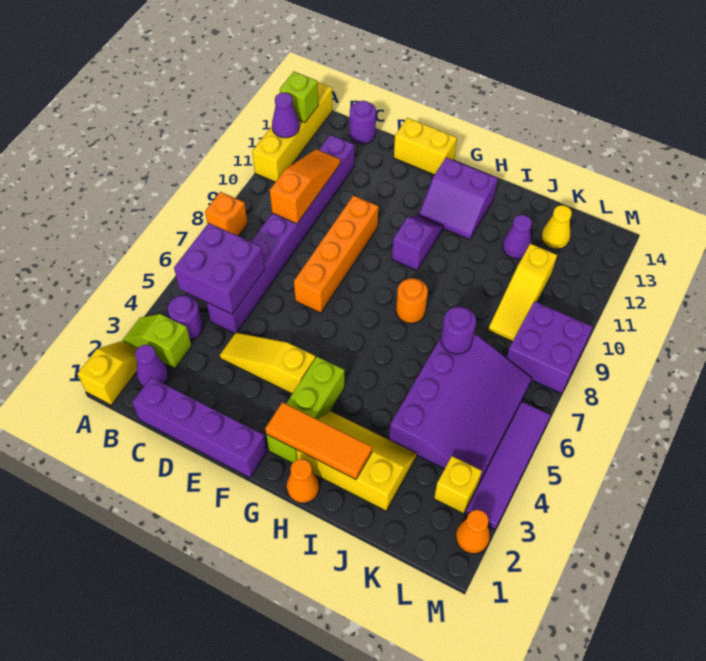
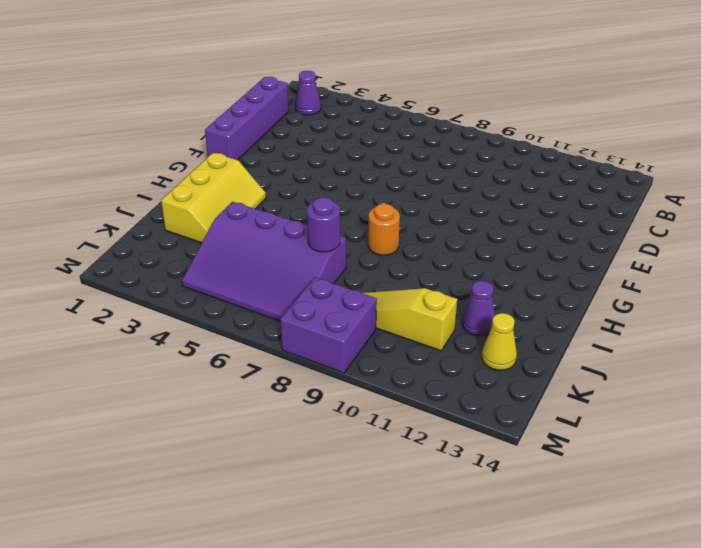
none -> yellow slope A1:A2 level 1 top 1
none -> lime slope A3:B3 level 1 top B
none -> orange brick A8 level 1
none -> yellow brick A11:A14 level 1

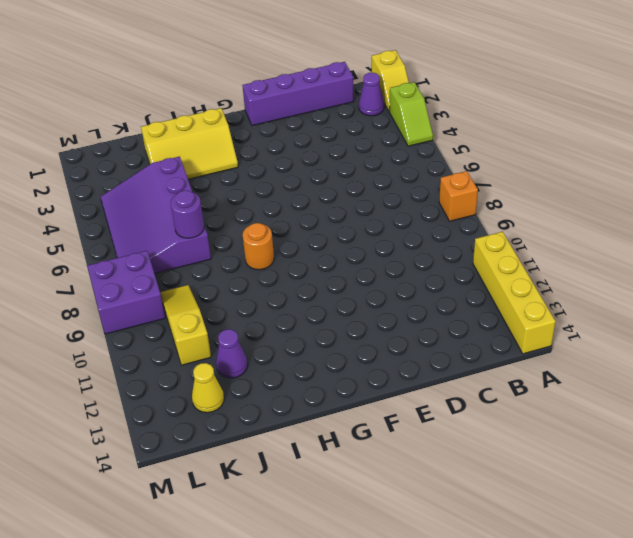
lime slope A3:A4 level 1 top 3 -> lime slope A3:B3 level 1 top B
none -> purple round brick B4 level 1
none -> purple brick C5:C12 level 1
none -> purple round brick C14 level 1
none -> yellow slope D4:F4 level 1 top F

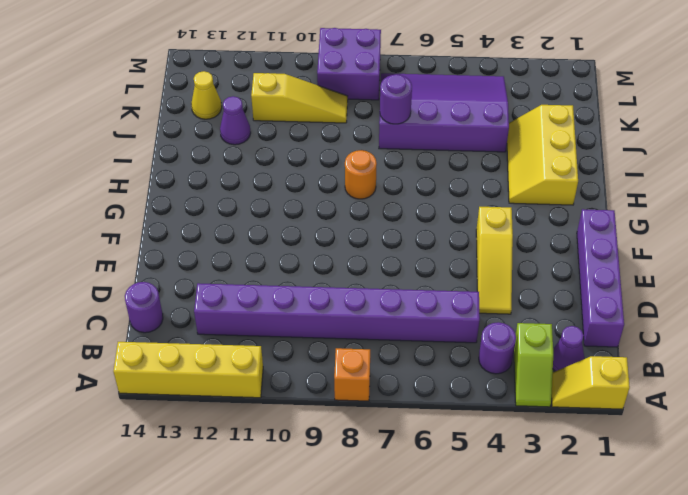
none -> orange brick E7:E10 level 1
none -> yellow brick E14:F14 level 1
none -> lime brick G2:G4 level 1
none -> purple slope G10:G11 level 1 top 10

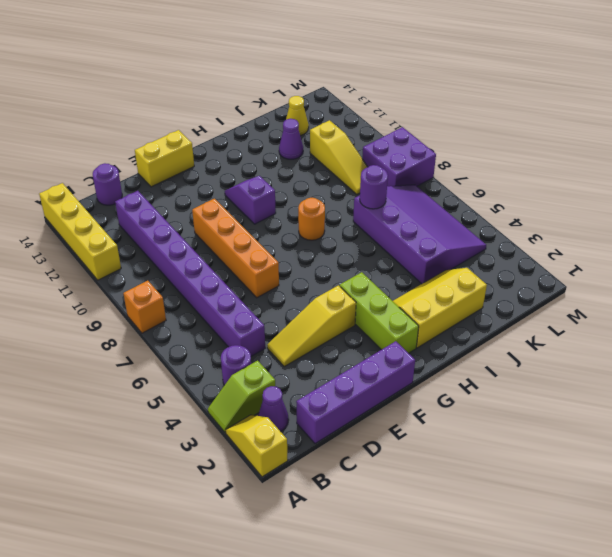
none -> purple slope G12:H13 level 1 top 13
none -> orange cone H1 level 1
none -> yellow brick L3 level 1
none -> orange cone M2 level 1

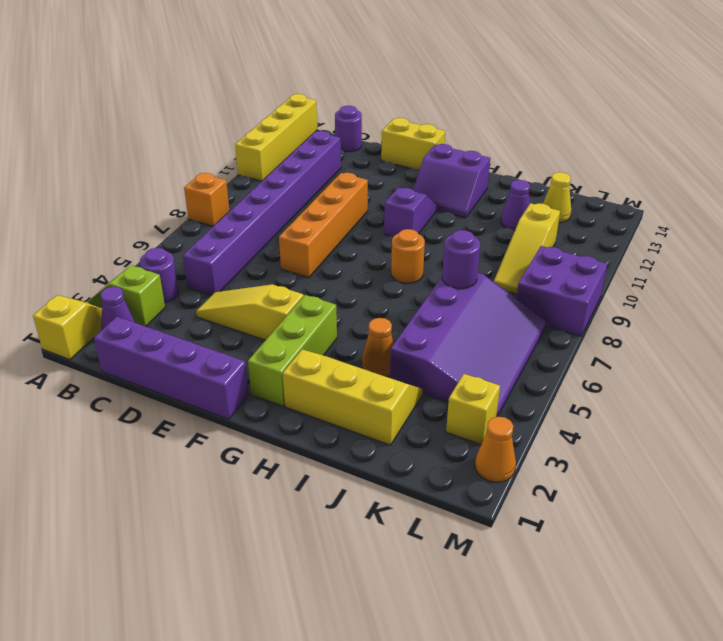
orange cone I4 level 1 -> orange cone H1 level 1
none -> purple tile M3:M6 level 1
none -> purple cone A12 level 2
none -> lime brick A13 level 2
none -> purple brick B5:C6 level 2

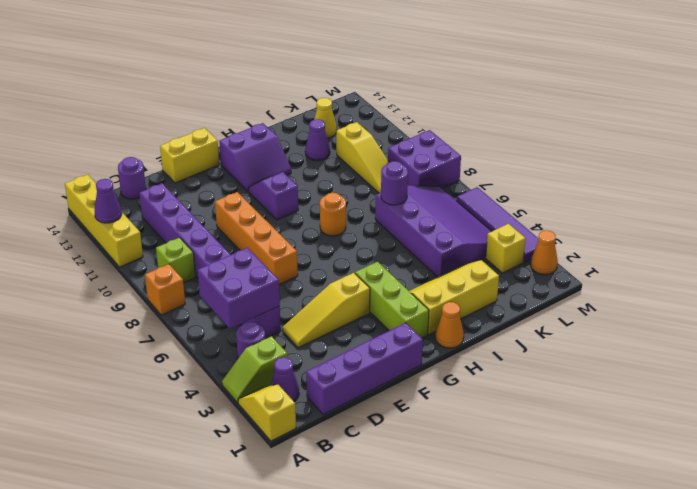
lime brick B9 level 1 -> lime brick A13 level 2
none -> orange slope C9:C11 level 2 top 9
none -> orange tile G2:I2 level 2

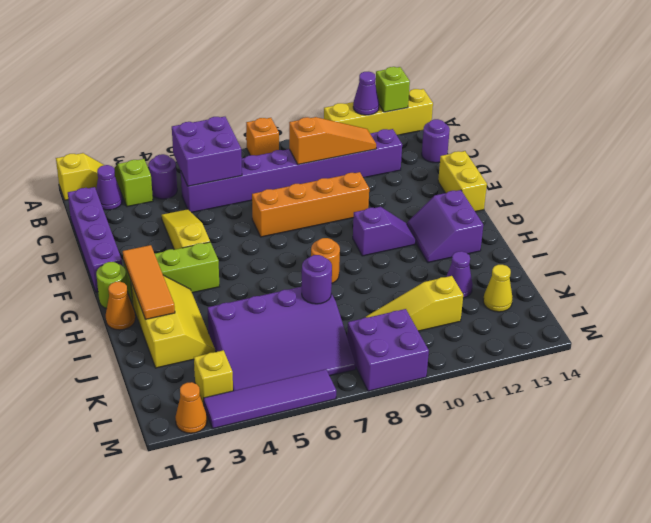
lime round brick G1 level 1 -> none

